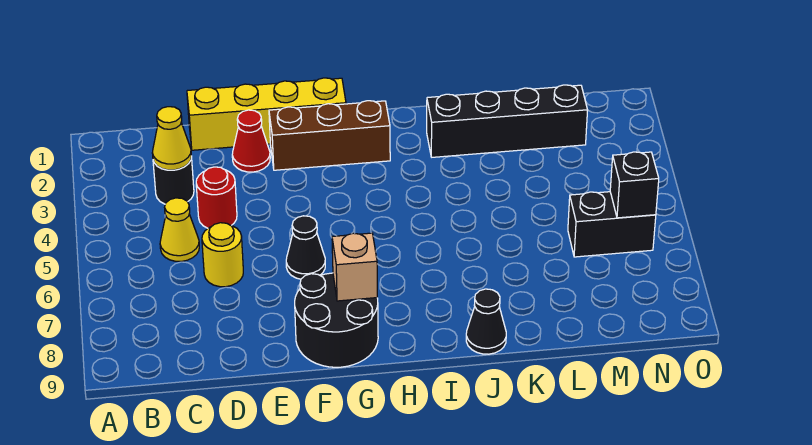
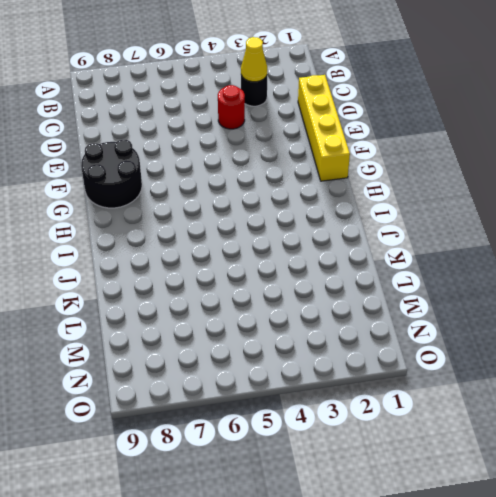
none -> yellow cone C5 level 1
none -> yellow round brick D6 level 1
none -> red cone E2 level 1

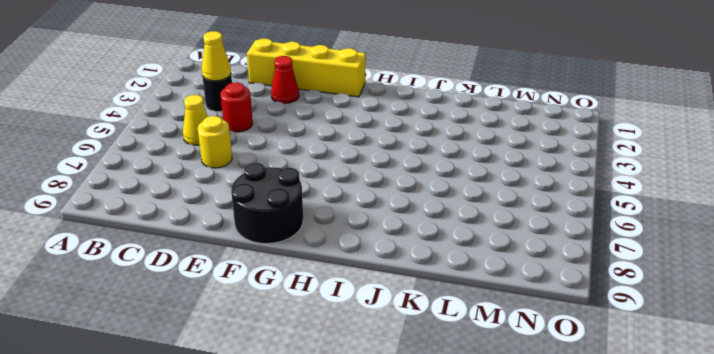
none -> brown brick F2:H2 level 1
none -> black cone F6 level 1
none -> black brick J2:M2 level 1

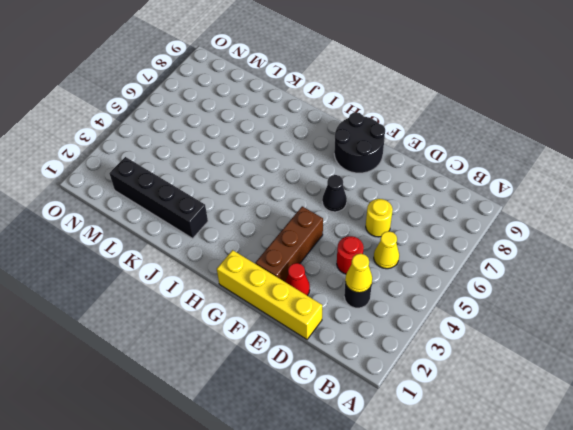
brown brick F2:F4 level 1 -> brown brick F2:H2 level 1
none -> black cone J9 level 1
none -> black brick M6:N6 level 1
none -> tan brick G8 level 2

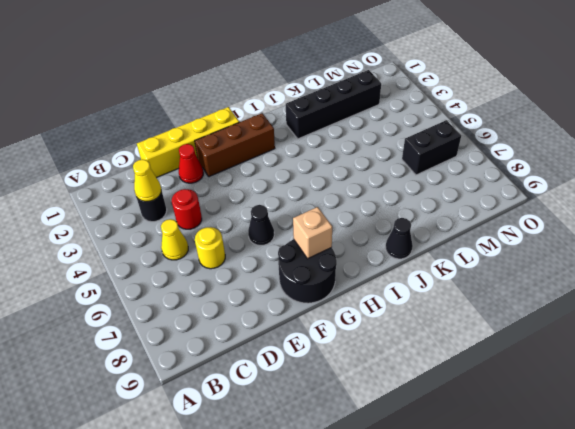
none -> black brick N6 level 2

